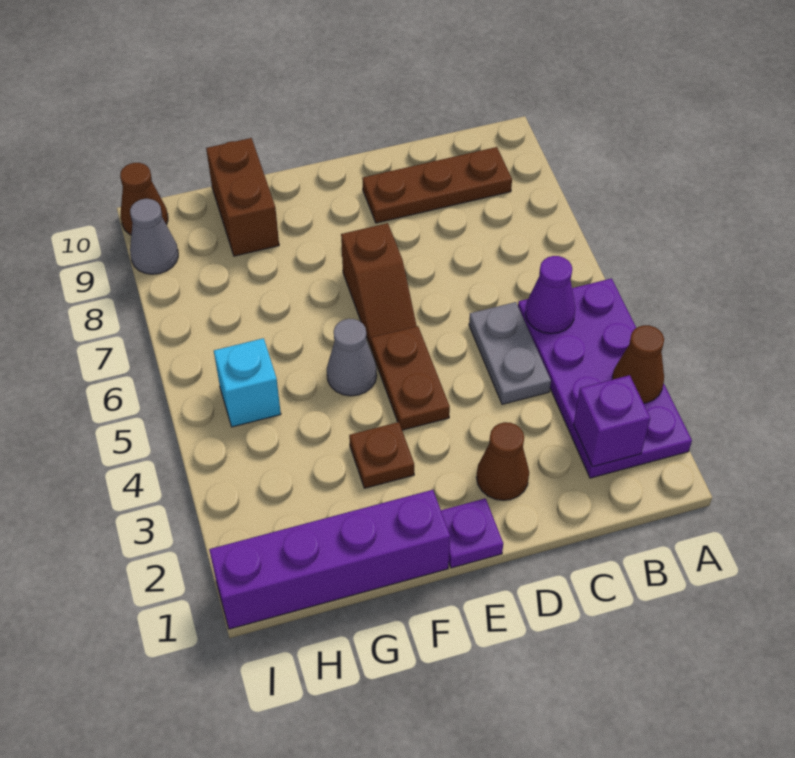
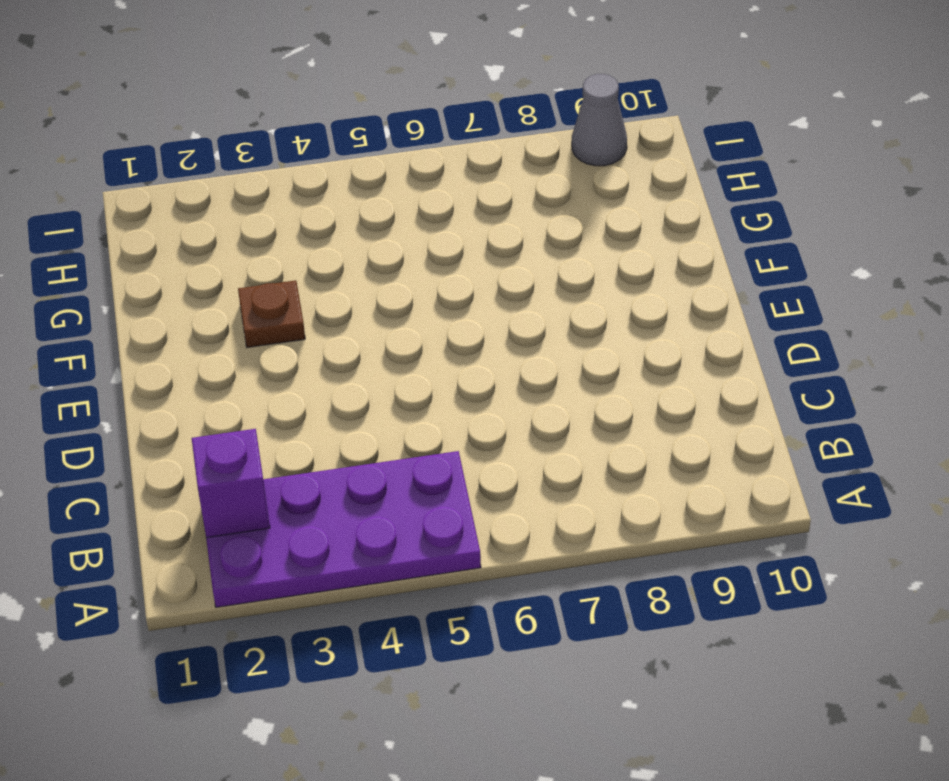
none -> brown plate B9:D9 level 1
none -> grey plate C4:C5 level 1
none -> brown cone D2 level 1

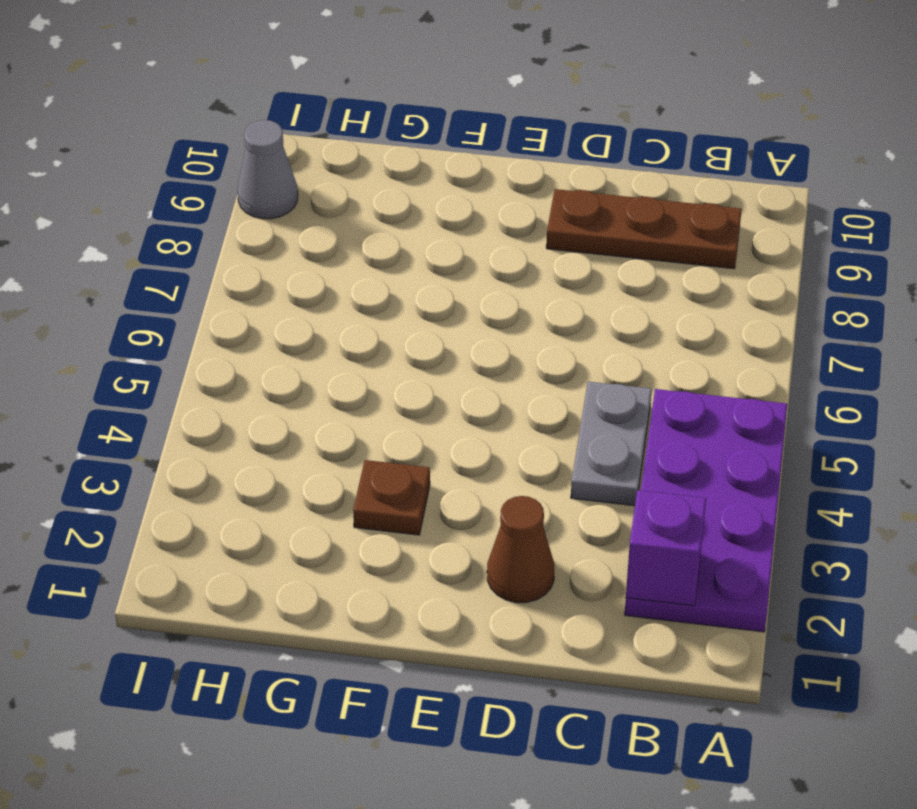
none -> purple plate E1 level 1
none -> brown plate E4:E5 level 1
none -> brown slope E6:E7 level 1 top 7

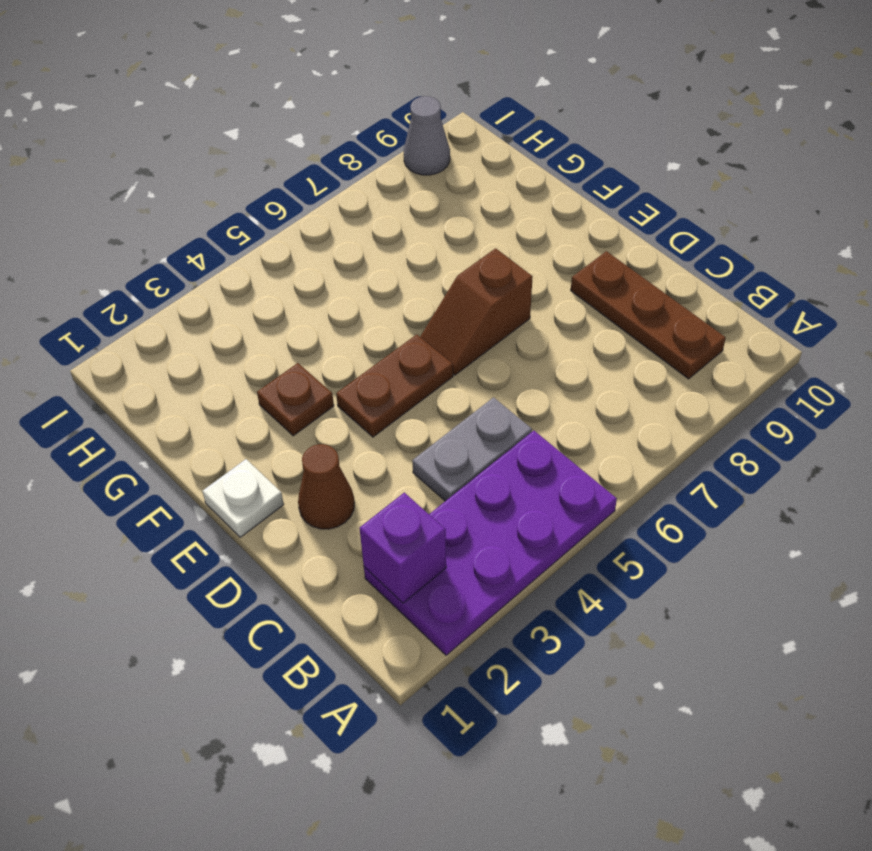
white plate E1 level 1 -> purple plate E1 level 1
none -> purple brick F1:I1 level 1
none -> grey cone F5 level 1
none -> brown brick G9:G10 level 1

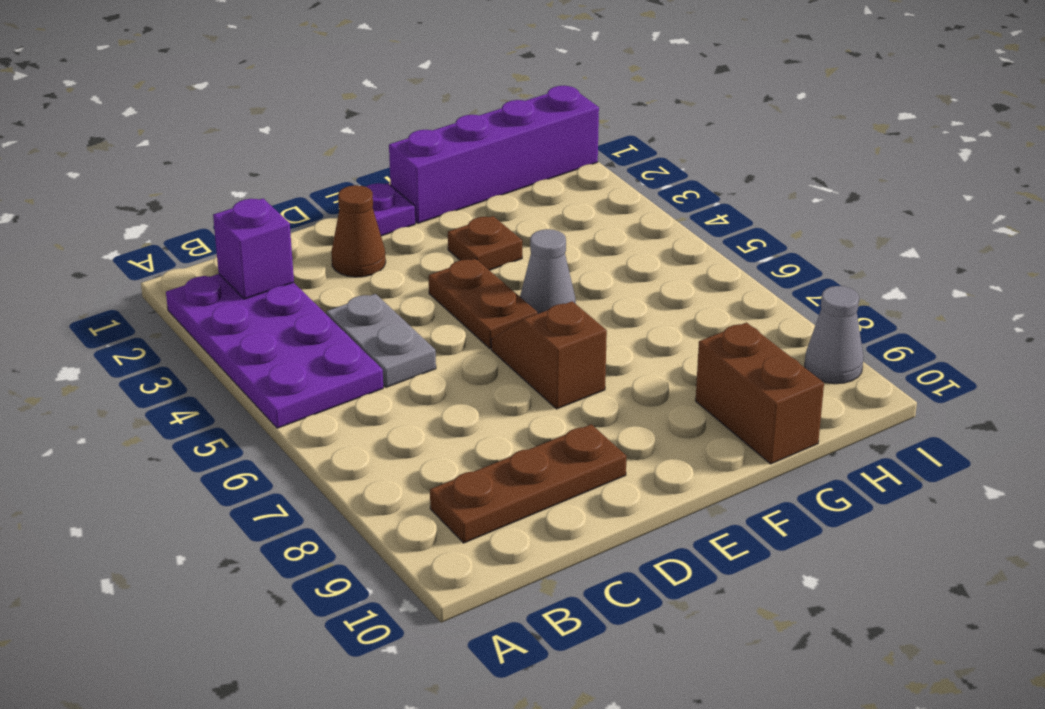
none -> cyan brick H5 level 1
none -> brown cone I10 level 1
none -> brown cone A3 level 2

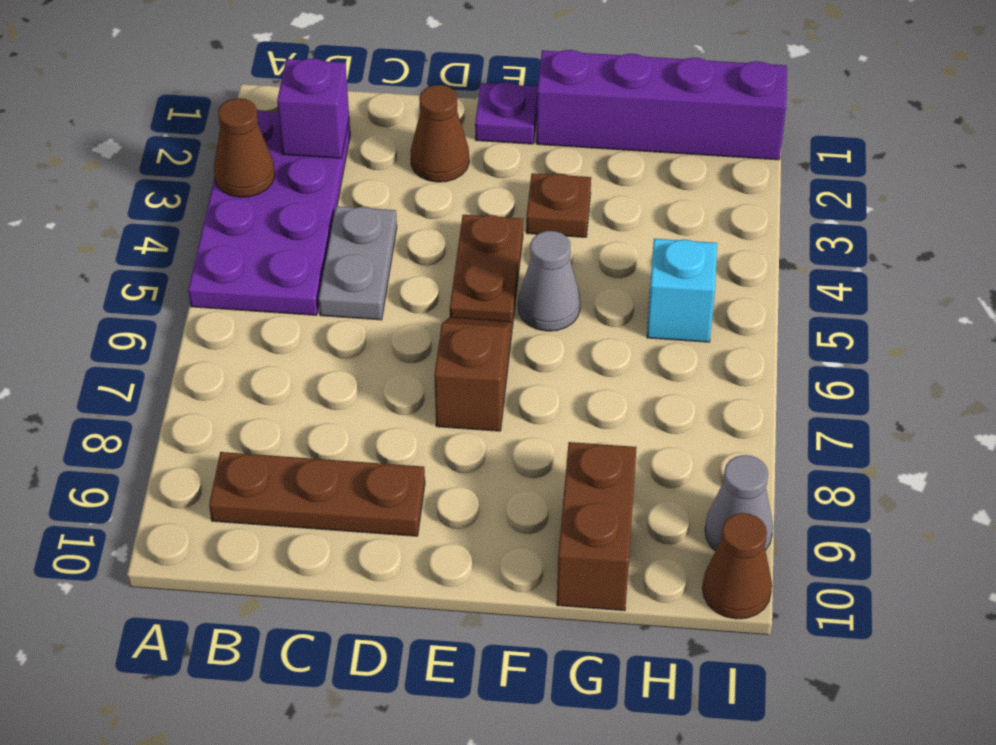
none -> purple cone B5 level 2

